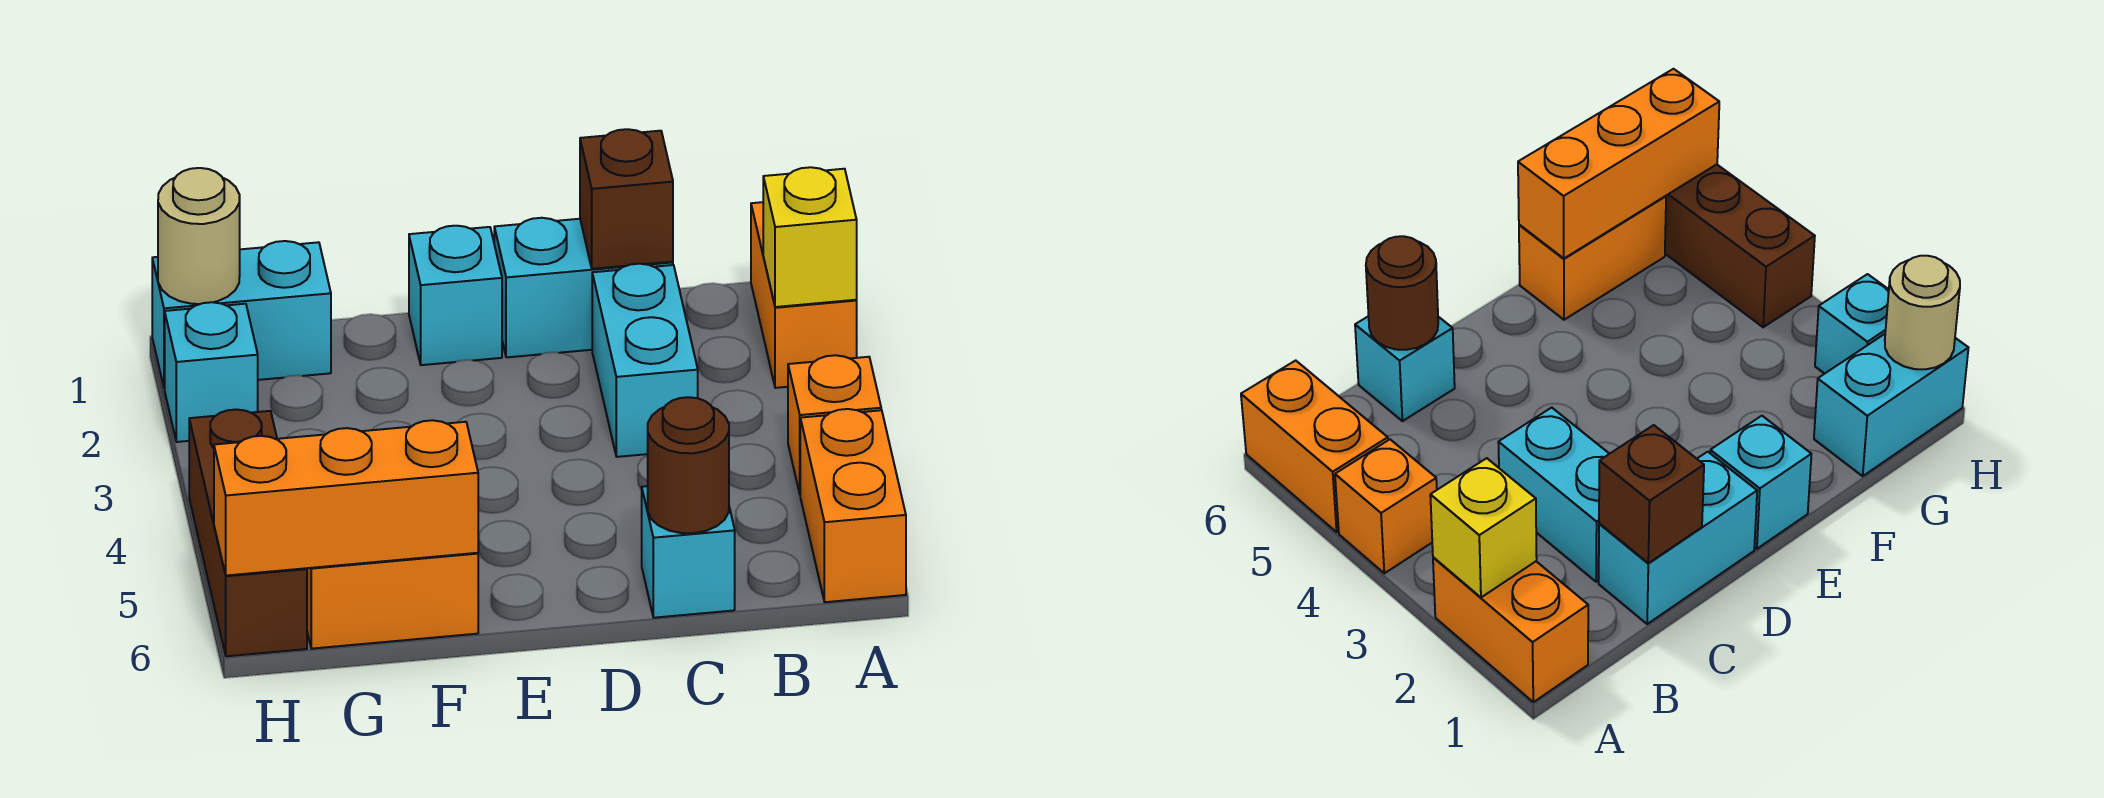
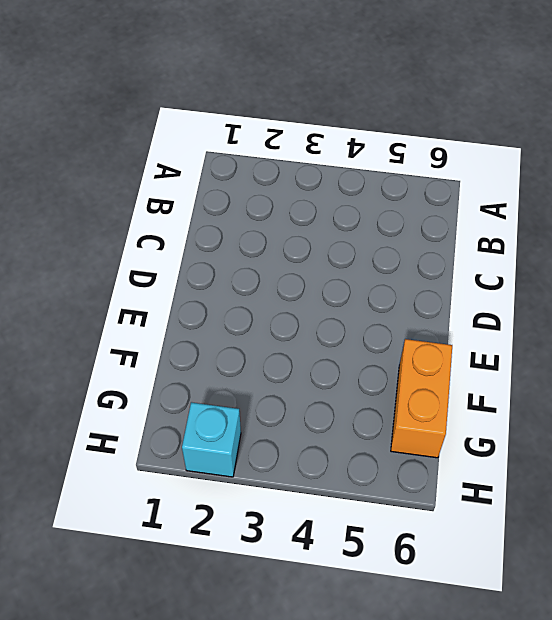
none -> orange brick A1:A2 level 1
none -> orange brick A4 level 1
none -> orange brick A5:A6 level 1

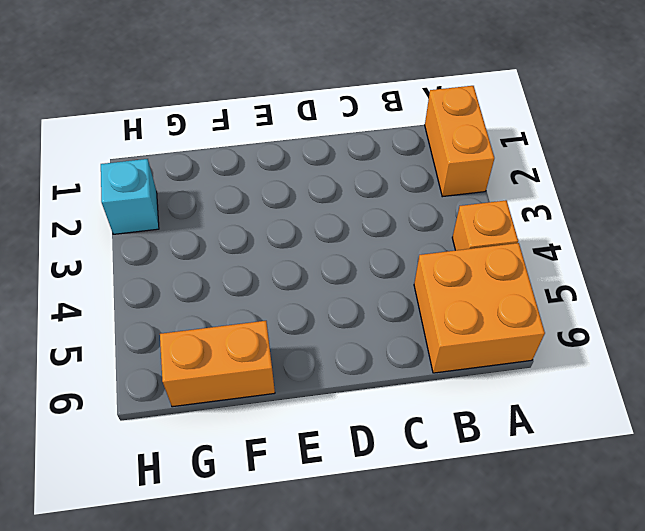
orange brick A5:B6 level 1 -> orange brick A5:A6 level 1
none -> cyan brick C1:D1 level 1
none -> cyan brick C2:C3 level 1
none -> cyan brick C6 level 1

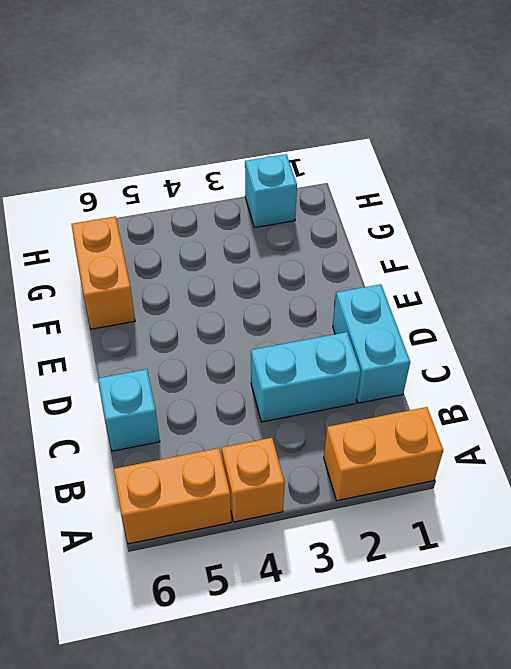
none -> cyan brick E1 level 1
none -> cyan brick G1:H1 level 1
none -> brown brick H4:H6 level 1

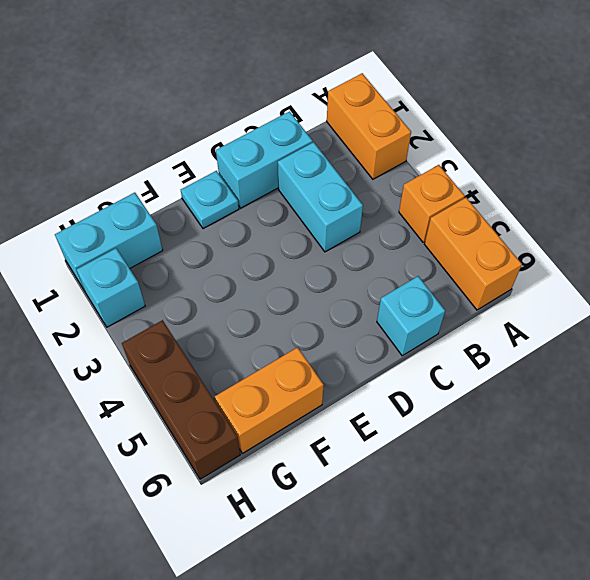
cyan plate E1 level 1 -> cyan brick E1 level 1
none -> yellow brick A2 level 2
none -> brown brick C1 level 2
none -> brown round brick C6 level 2

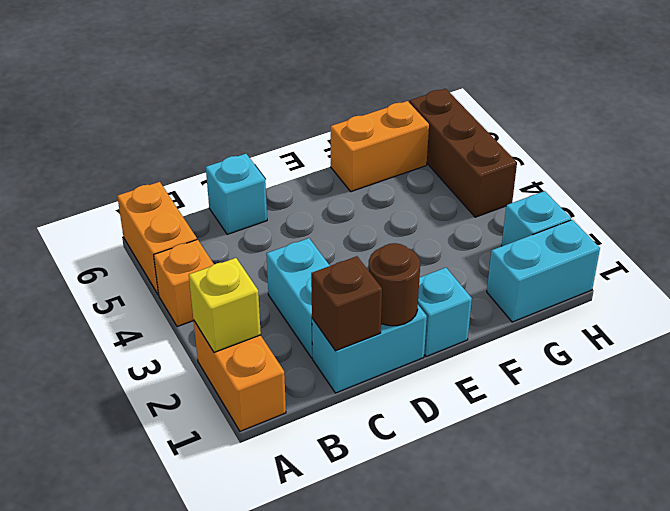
brown round brick D1 level 2 -> brown round brick C6 level 2
none -> orange brick F6:H6 level 2
none -> tan round brick H1 level 2

